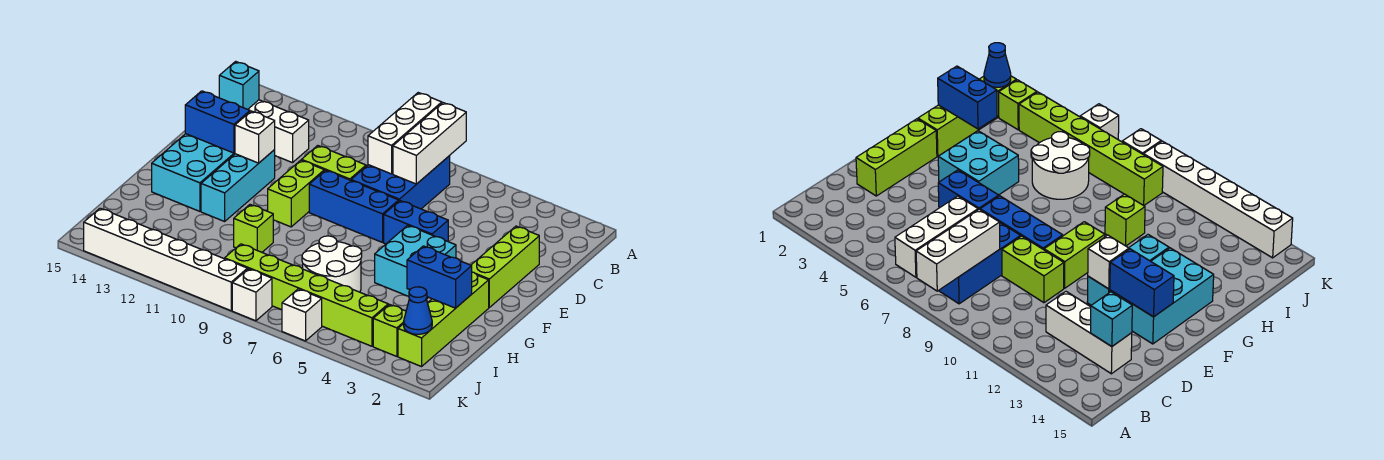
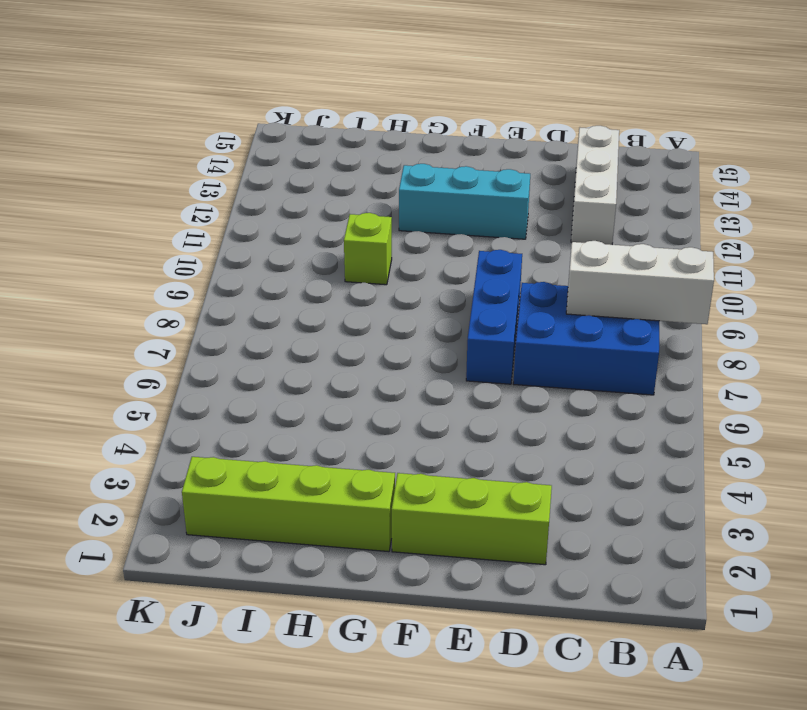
none -> lime brick D9:D10 level 1
none -> blue brick E5:E6 level 1
none -> lime brick E10:F10 level 1

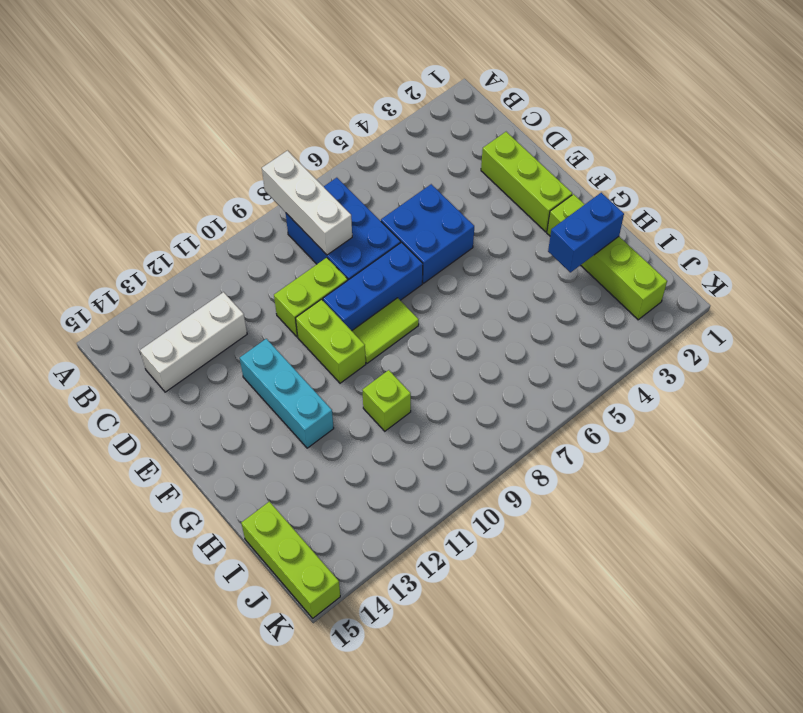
blue brick D5:E6 level 1 -> blue brick E5:E6 level 1
lime tile F8:F9 level 1 -> none
lime brick I15:K15 level 1 -> none
none -> cyan brick E13:G14 level 1
none -> cyan brick F4:G5 level 1
none -> white round brick H6:I7 level 1

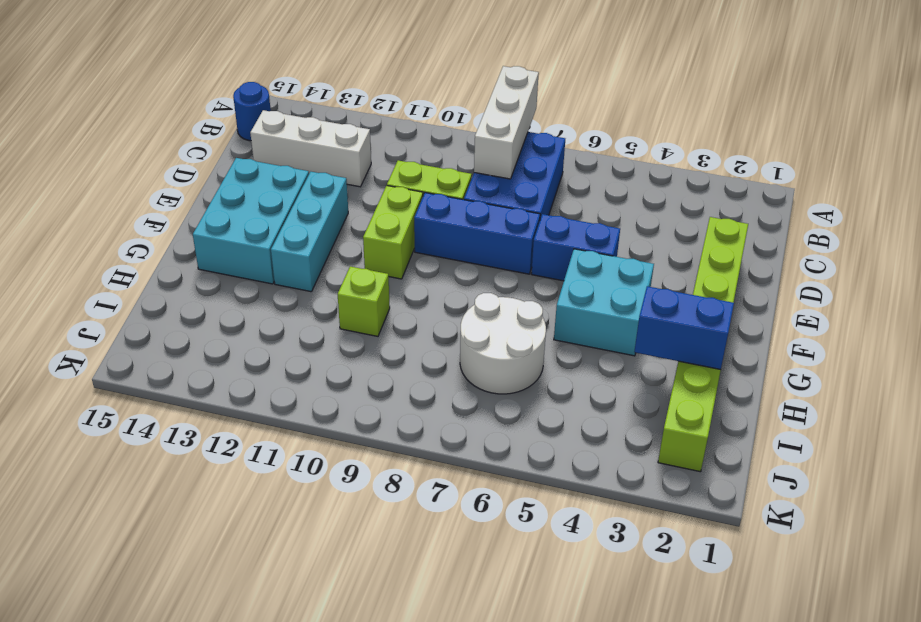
blue round brick B15 level 1 -> none
none -> lime brick J3 level 1
none -> lime brick J4:J9 level 1
none -> white brick K6 level 1

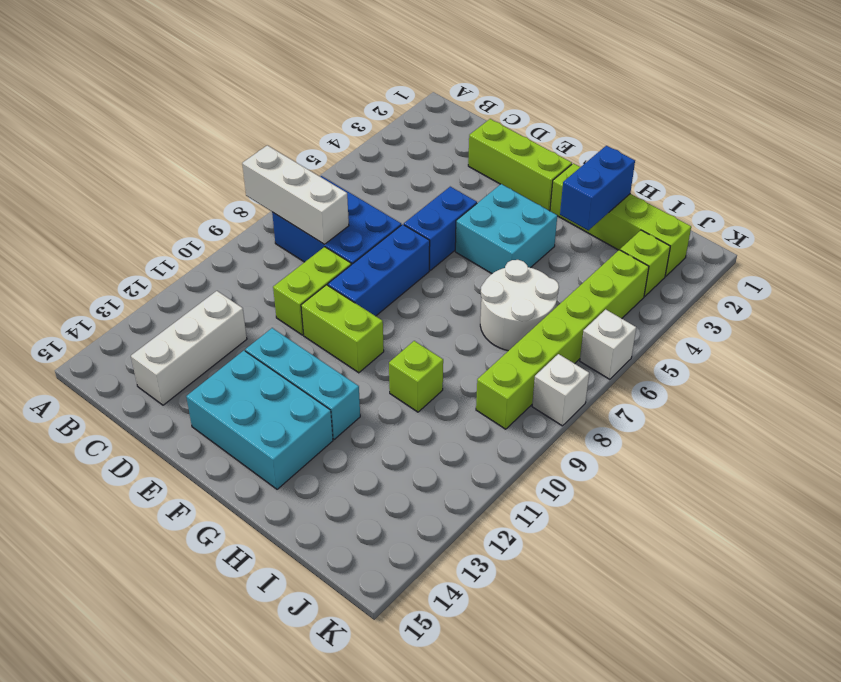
none -> white brick K9:K14 level 1
none -> white brick A7:C7 level 2
none -> cyan brick C14 level 2

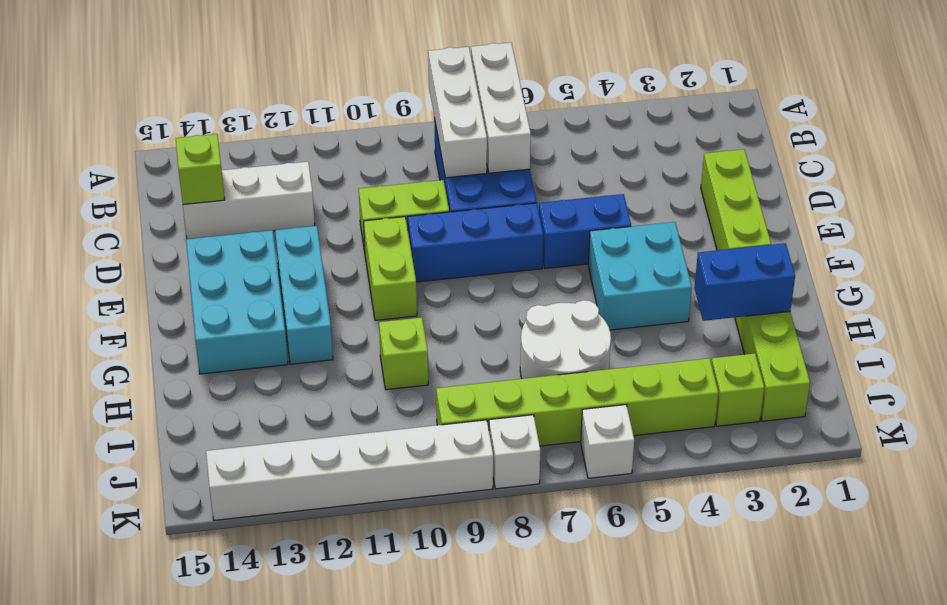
lime brick C14 level 2 -> cyan brick C14 level 2
none -> white brick E12 level 2
none -> blue brick E13:E14 level 2
none -> blue cone J2 level 2

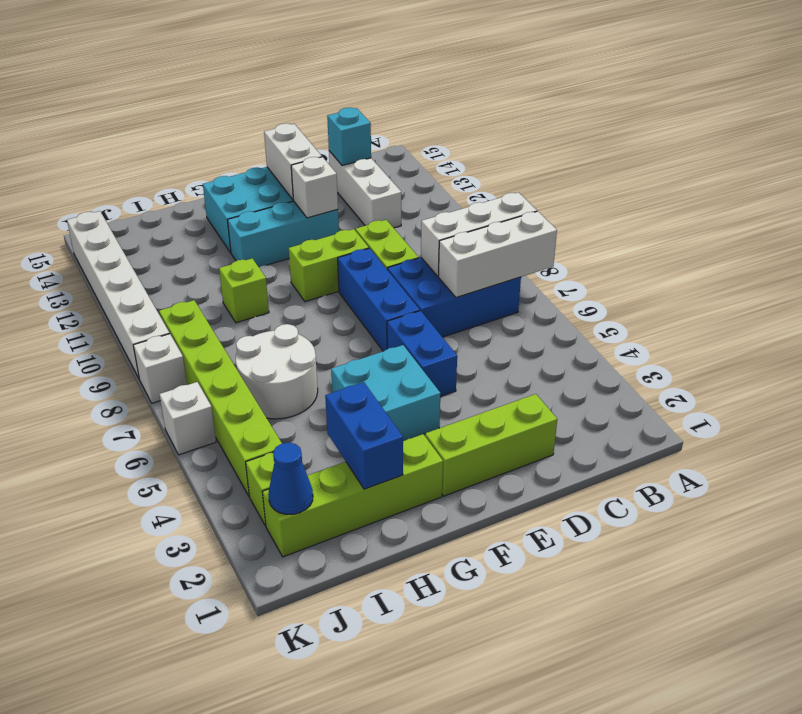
white brick E13:E14 level 2 -> blue brick E13:E14 level 2

